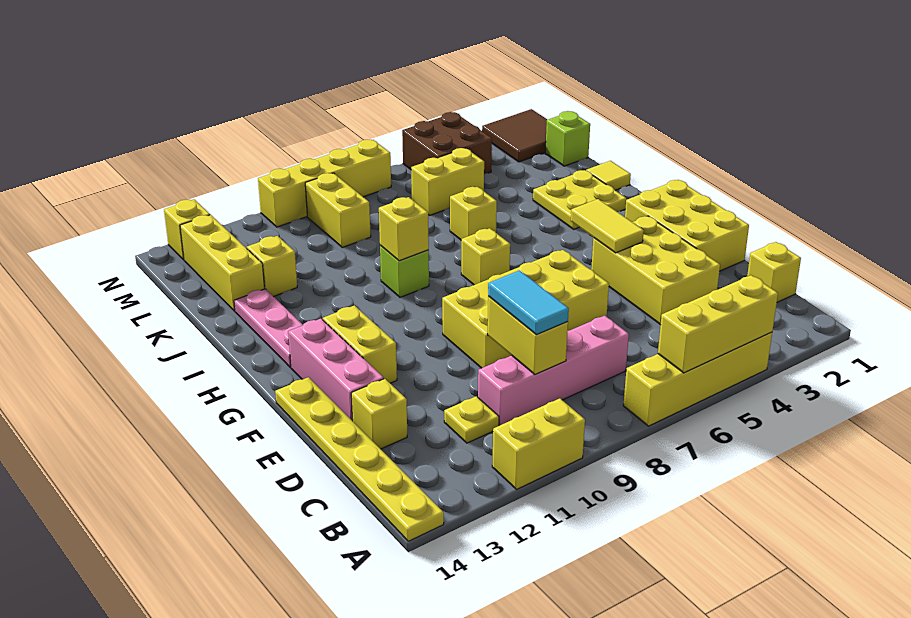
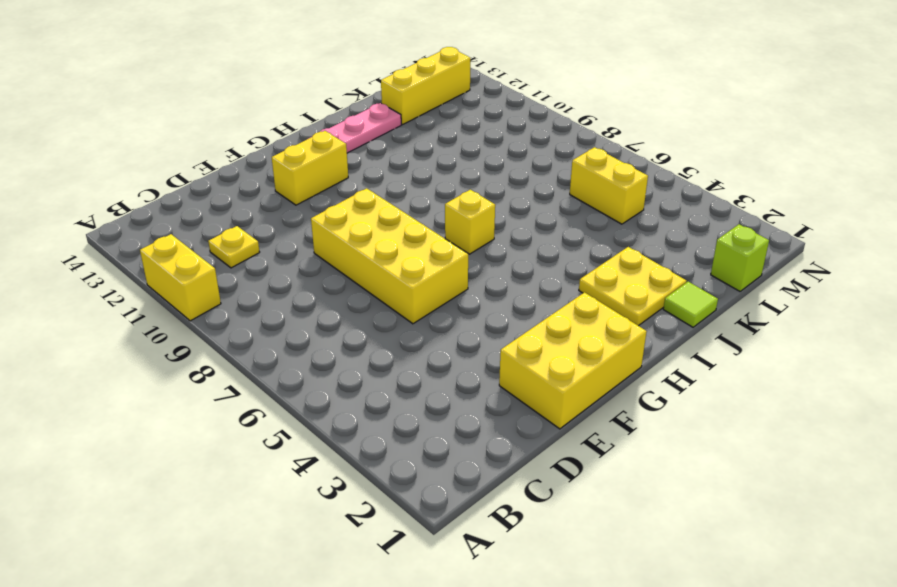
lime tile J1 level 1 -> yellow tile J1 level 1
none -> yellow brick A4:A7 level 1
none -> yellow plate A14:F14 level 1
none -> yellow brick C1 level 1
none -> pink brick C7:C10 level 1

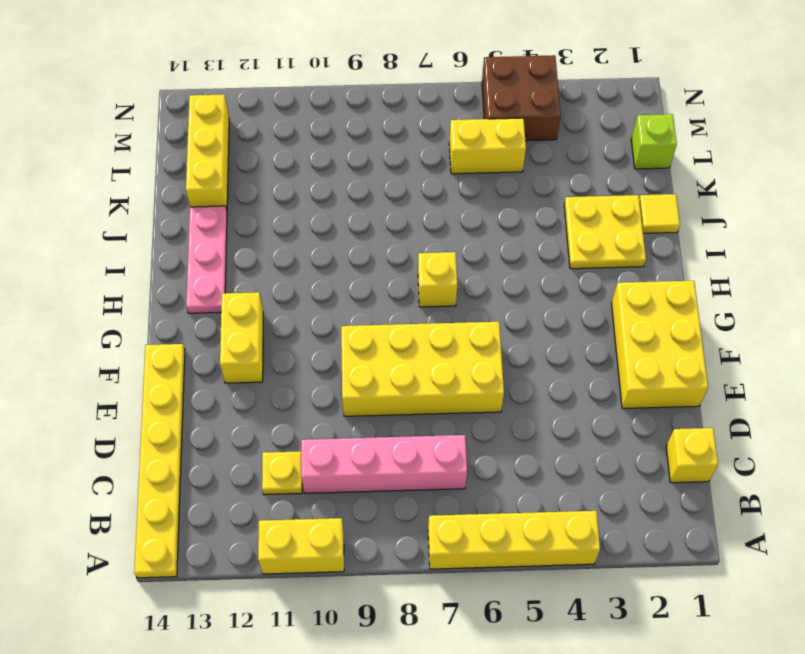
none -> yellow brick D3:F4 level 1
none -> yellow brick D13 level 1
none -> pink brick E13:G13 level 1
none -> lime brick I9 level 1

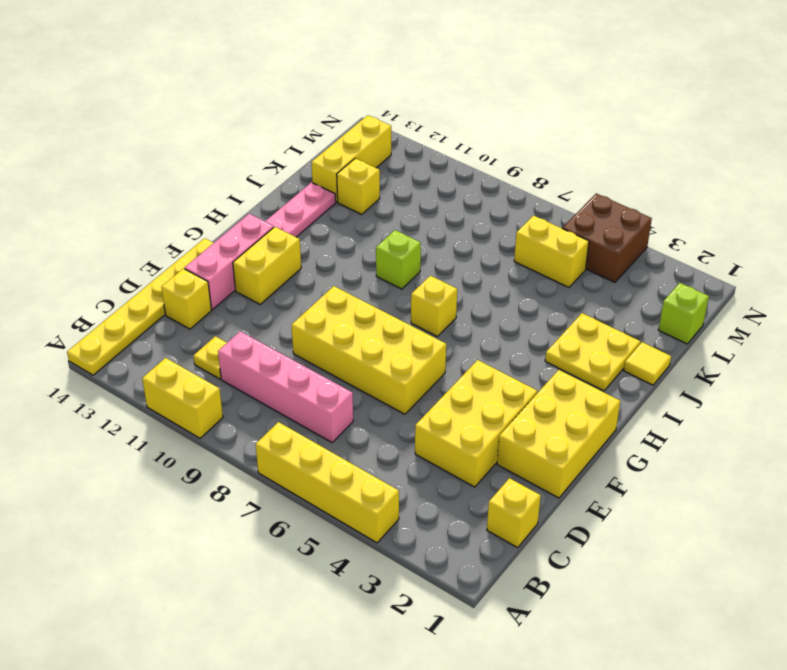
none -> yellow brick J6 level 1
none -> yellow brick L9:M9 level 1
none -> brown tile M1:N2 level 1
none -> yellow brick N7:N10 level 1

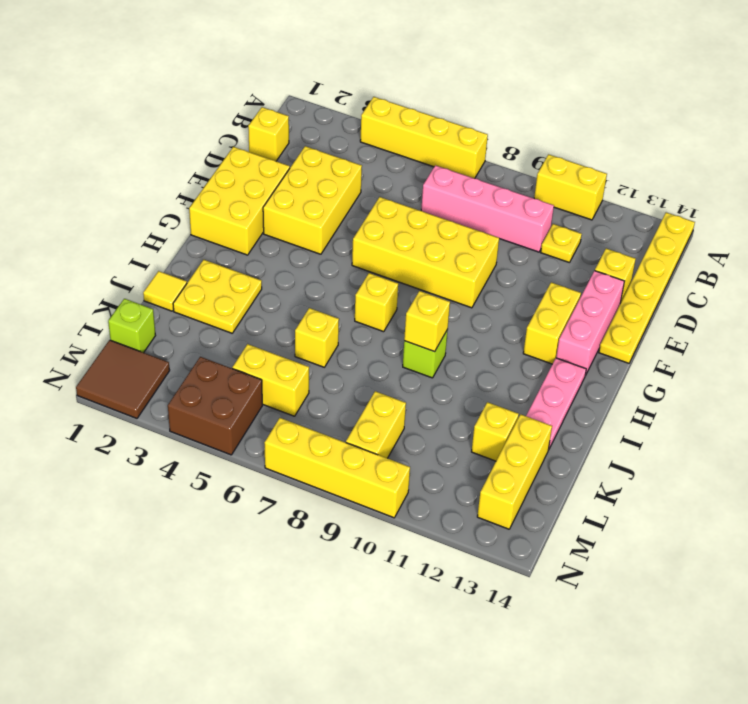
none -> yellow brick N13 level 1
none -> yellow brick A4:A6 level 2
none -> yellow brick C9:D9 level 2
none -> yellow tile F4:G4 level 2

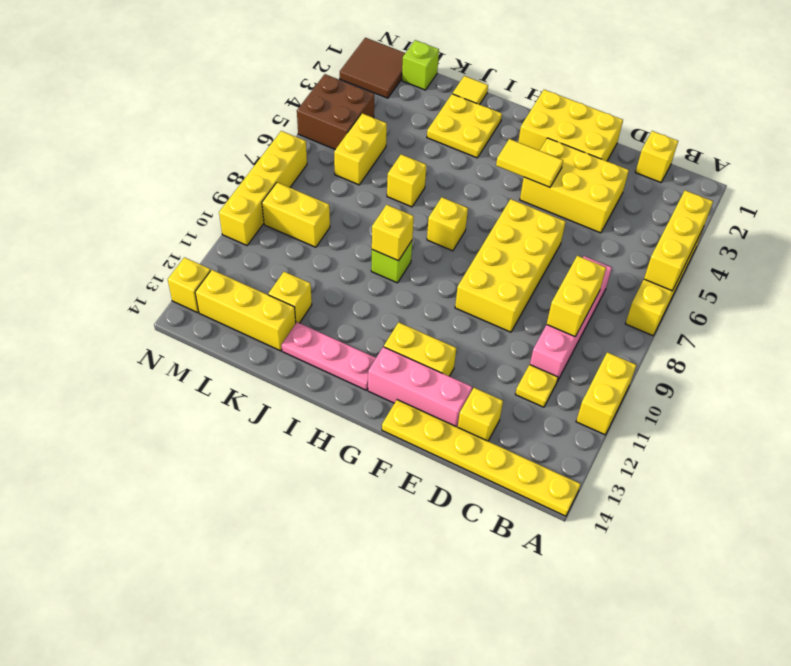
yellow brick C8:C9 level 2 -> yellow brick C9:D9 level 2
none -> cyan tile C9:D9 level 3

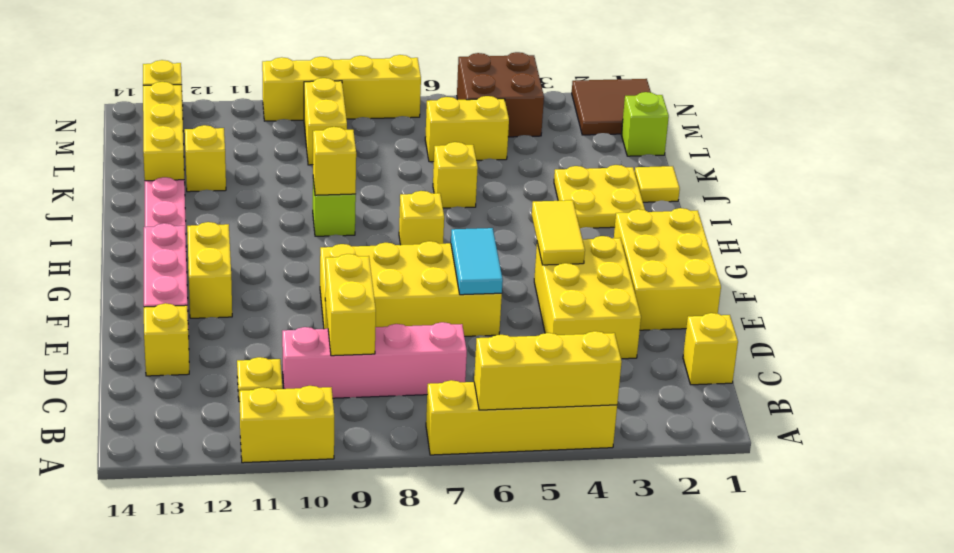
cyan tile E6:F6 level 2 -> cyan tile C9:D9 level 3
none -> yellow plate A14:F14 level 1

